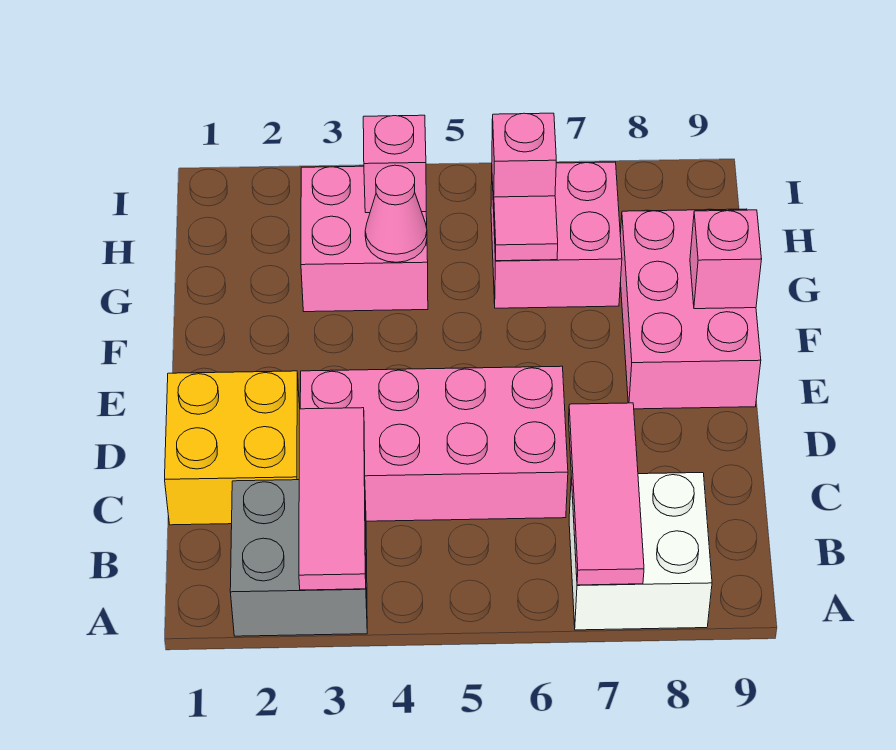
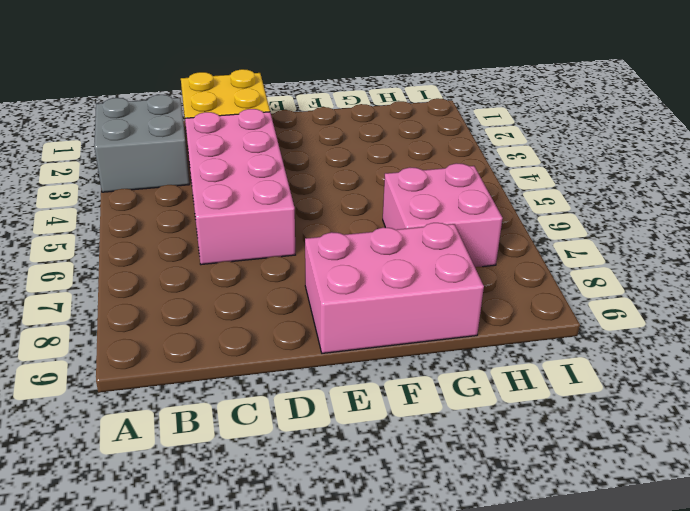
none -> white brick A7:B8 level 1
none -> pink brick G3:H4 level 1
none -> pink tile A3:C3 level 2

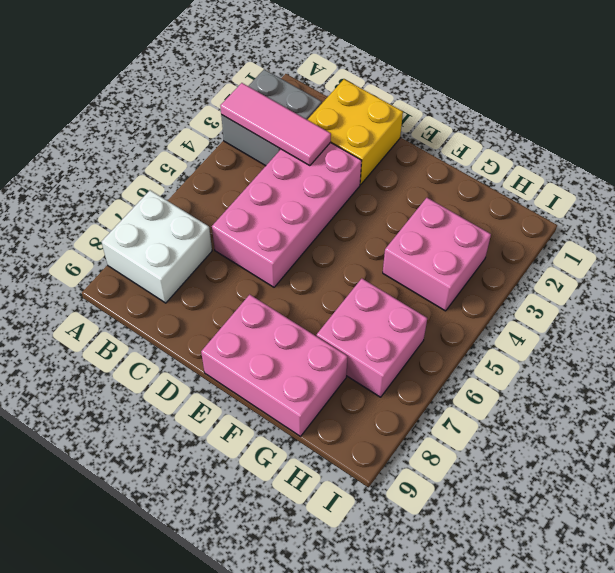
none -> pink tile A7:C7 level 2
none -> pink brick F9 level 2
none -> pink cone G4 level 2

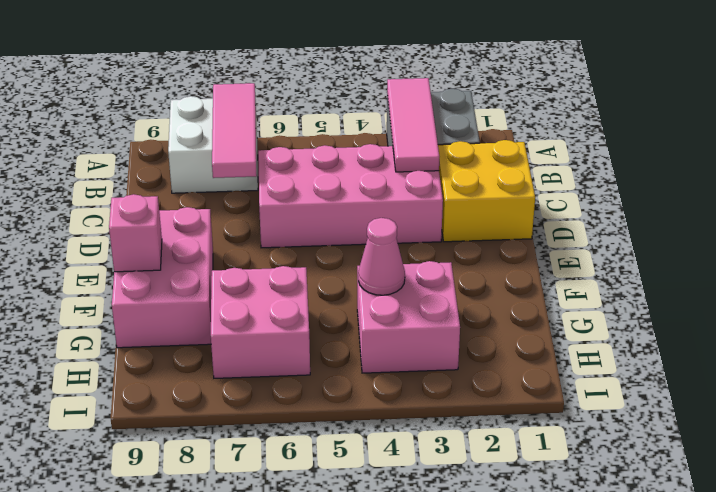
none -> pink tile G6 level 2
none -> pink brick H4 level 2
none -> pink brick H6 level 2

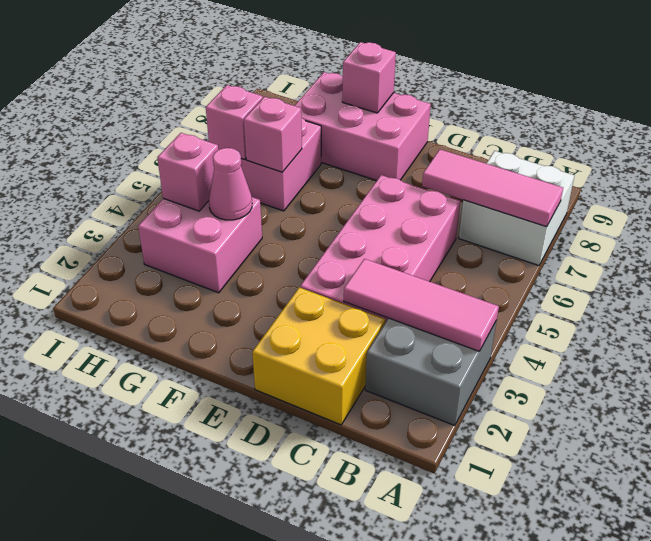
pink brick G6 level 2 -> pink tile G6 level 2

